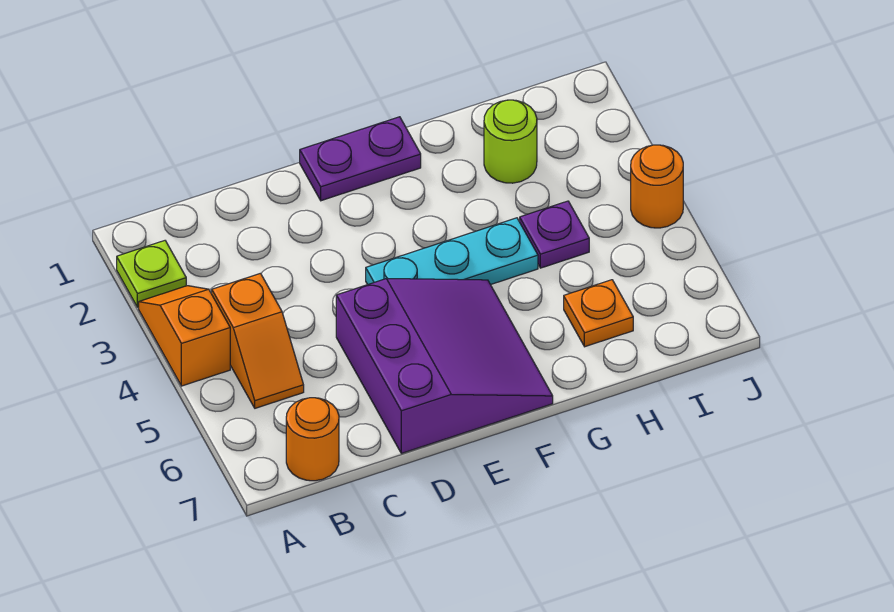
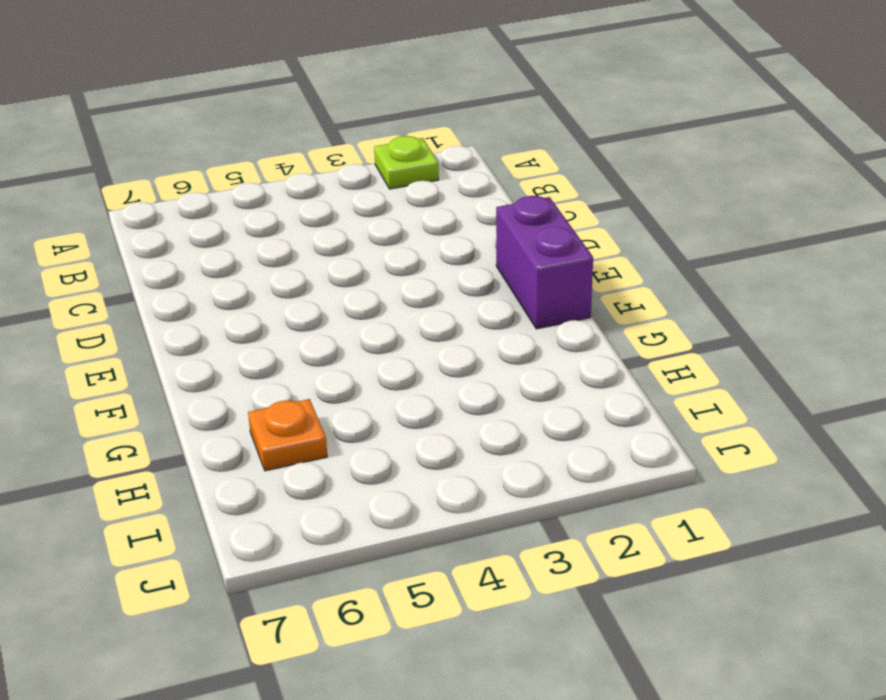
purple brick E1:F1 level 1 -> purple plate E1:F1 level 1
none -> orange slope A3:A4 level 1 top 4
none -> orange slope B4:B5 level 1 top 4

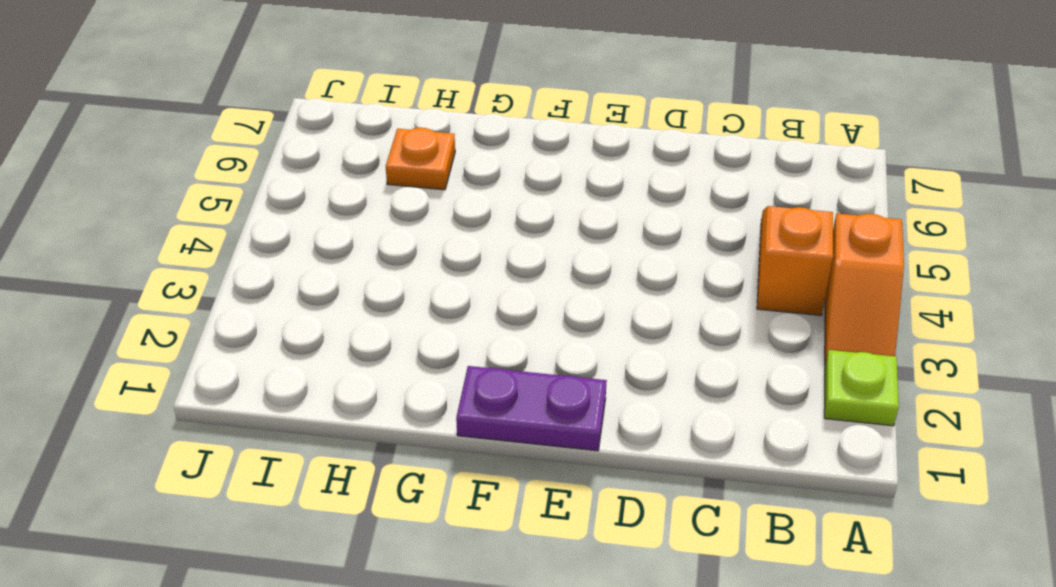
none -> orange round brick B7 level 1
none -> purple slope D5:F7 level 1 top D

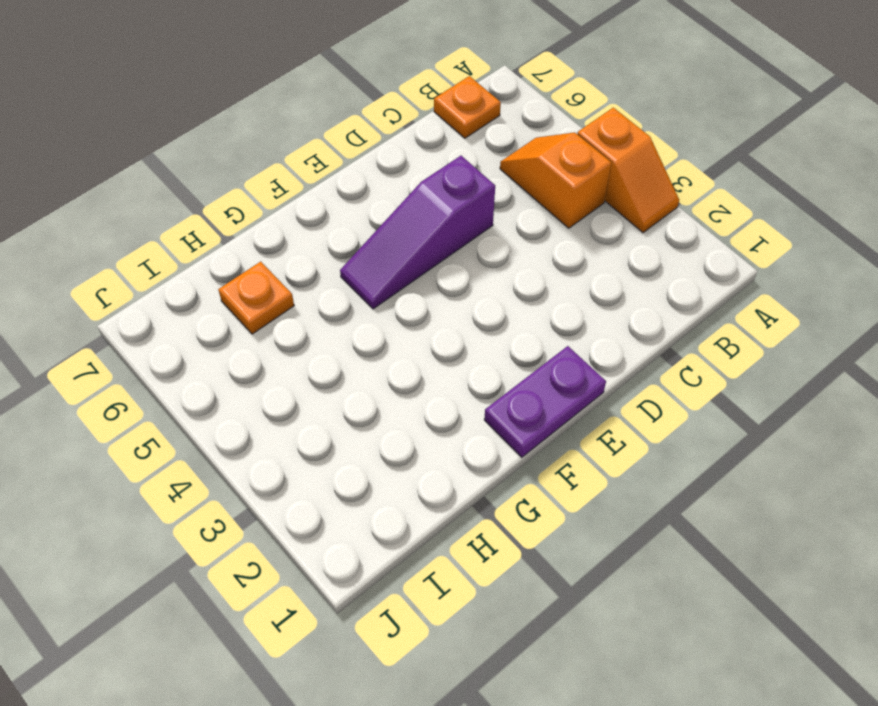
orange plate B7 level 1 -> orange round brick B7 level 1
purple slope D5:F5 level 1 top D -> purple slope D5:F7 level 1 top D
none -> lime plate A2 level 1
none -> cyan plate E4:G4 level 1

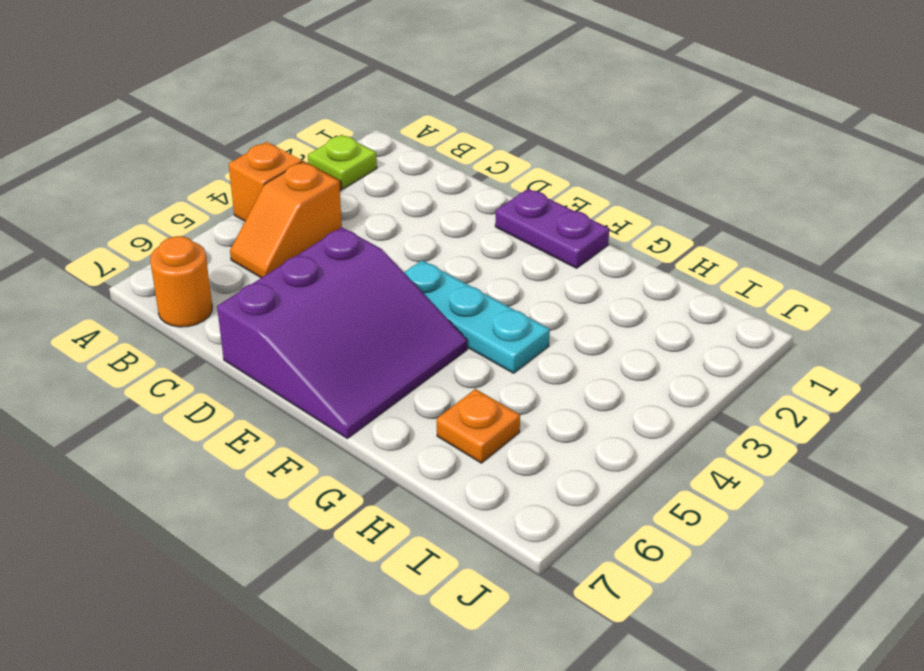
none -> lime round brick H2 level 1
none -> purple plate H4 level 1

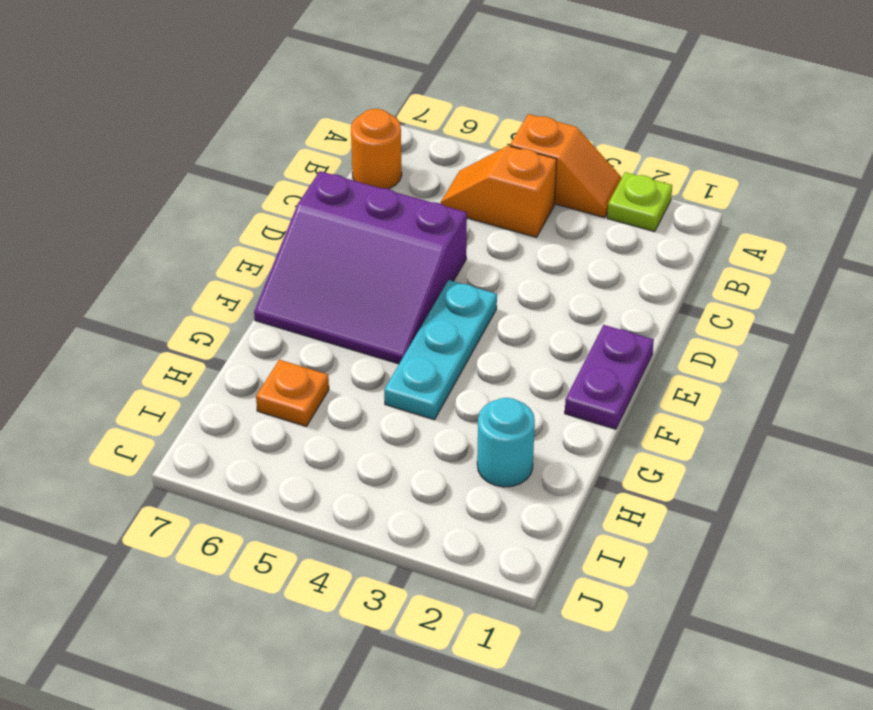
cyan round brick H2 level 1 -> lime round brick H2 level 1
none -> purple plate H4 level 1
none -> orange round brick J4 level 1

